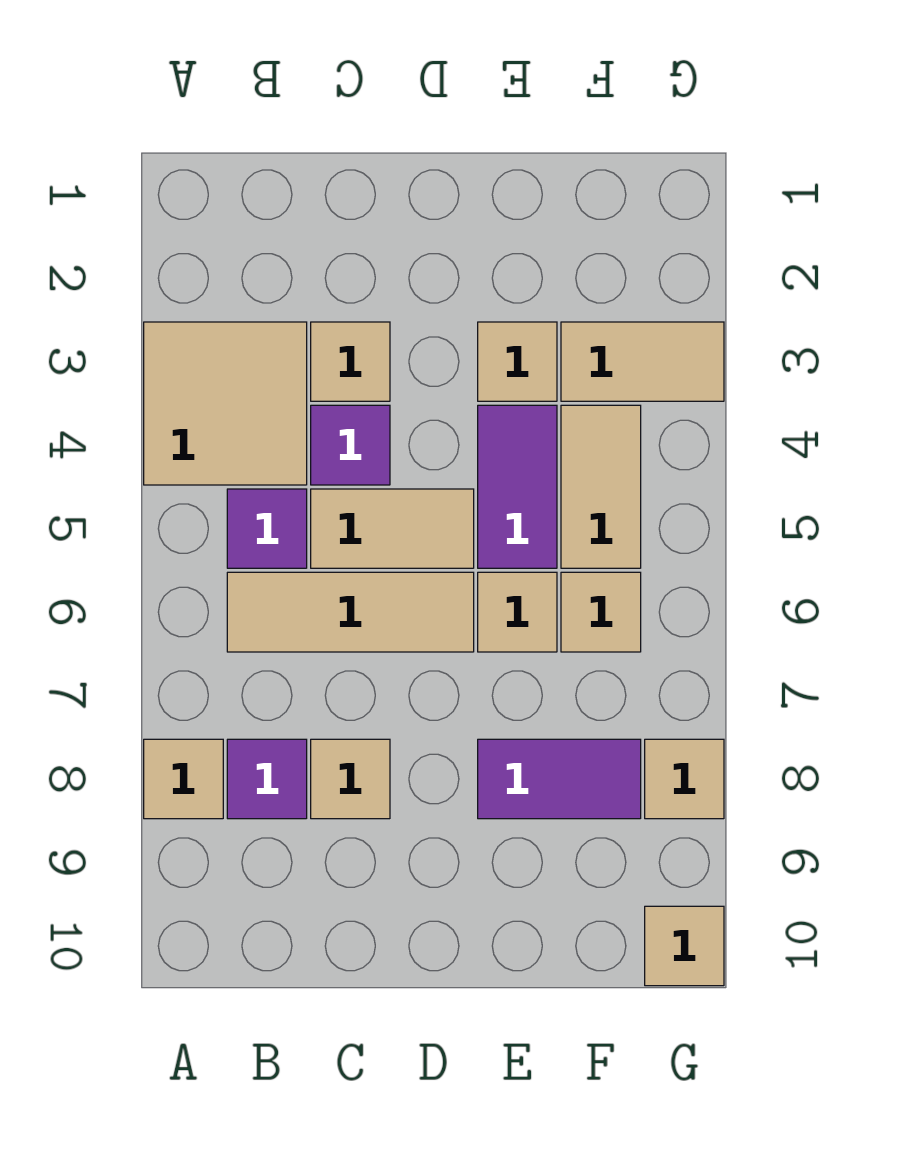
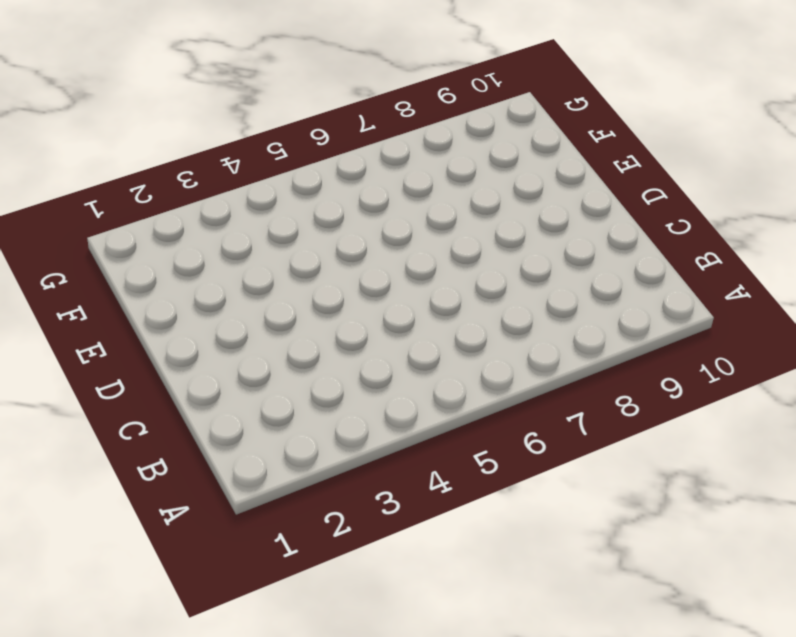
none -> tan tile A3:B4 level 1
none -> tan tile A8 level 1
none -> purple tile B5 level 1

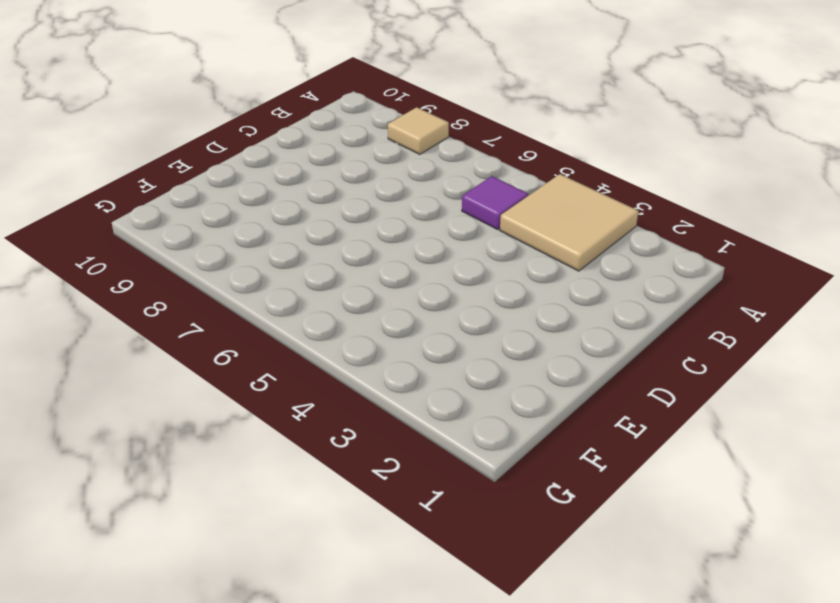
none -> tan tile B6:D6 level 1
none -> purple tile B8 level 1
none -> tan tile C3 level 1

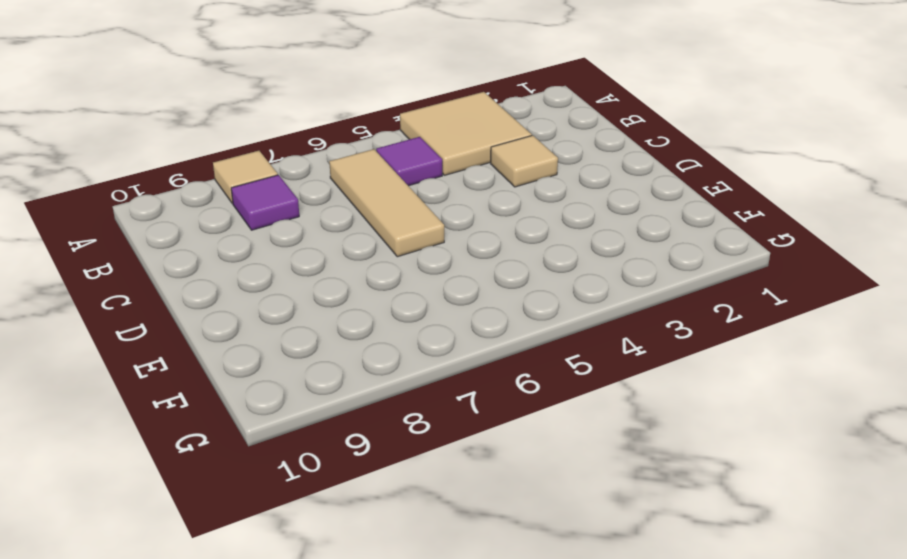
none -> purple tile C4 level 1
none -> tan tile C5:D5 level 1
none -> tan tile C8 level 1

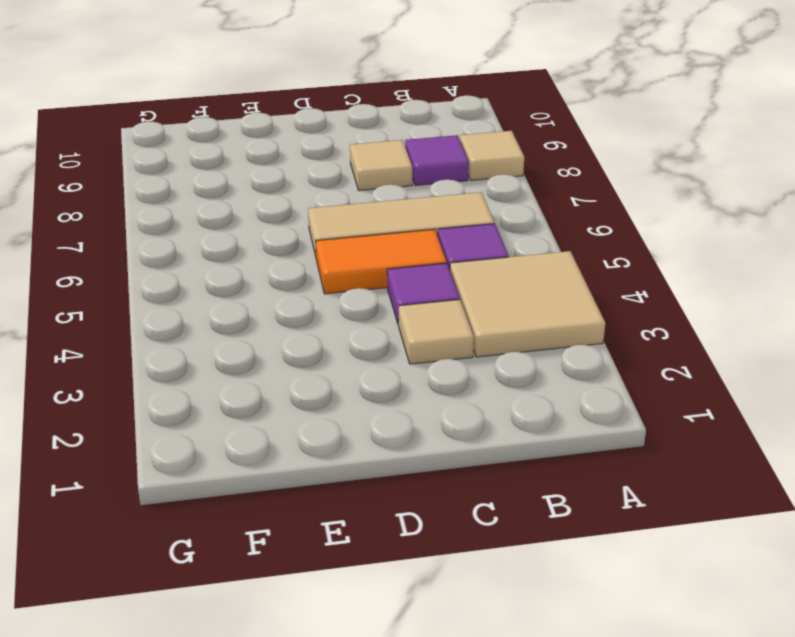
orange tile C5:D5 level 1 -> tan tile C5:D5 level 1
none -> tan tile E3 level 1
none -> purple tile E4:E5 level 1
none -> tan tile E6 level 1

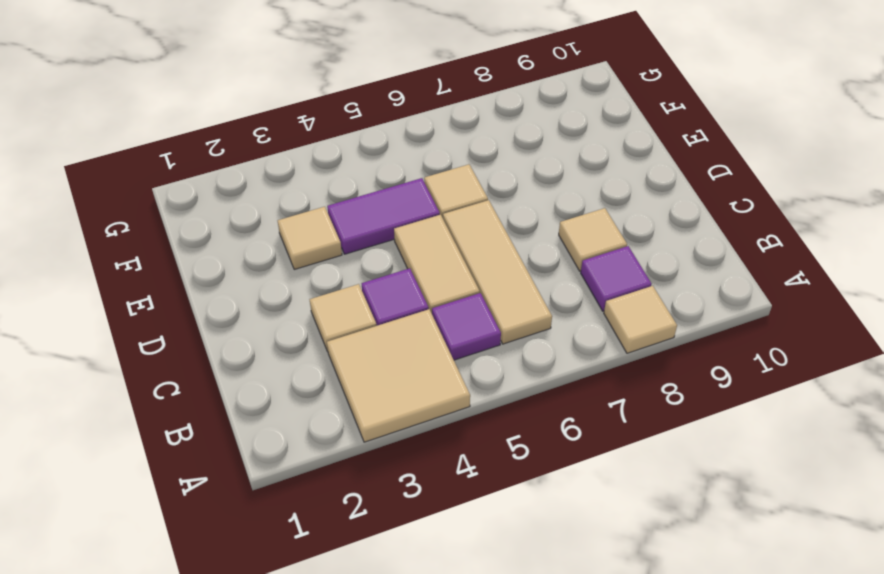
none -> purple tile E8:F8 level 1
none -> tan tile F3:G3 level 1
none -> tan tile F4:F5 level 1

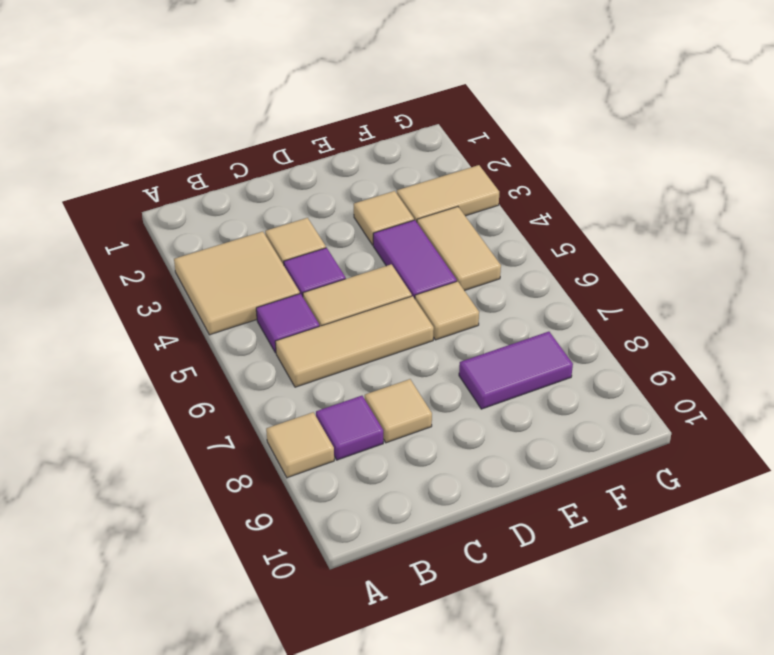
none -> tan tile F6 level 1
none -> tan tile G8 level 1
none -> tan tile G10 level 1

